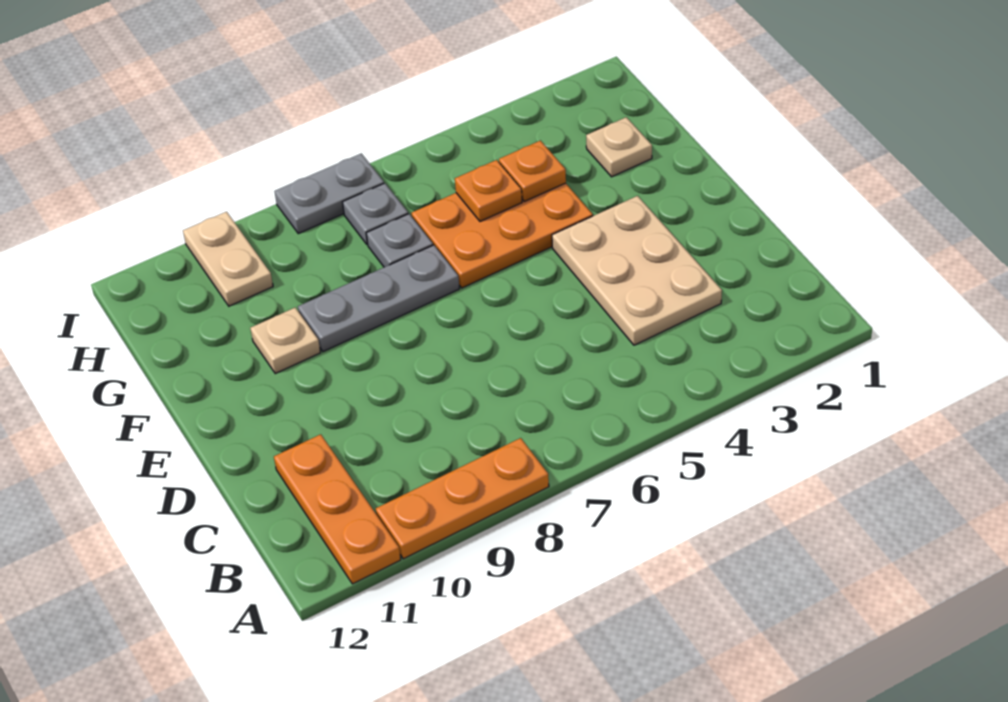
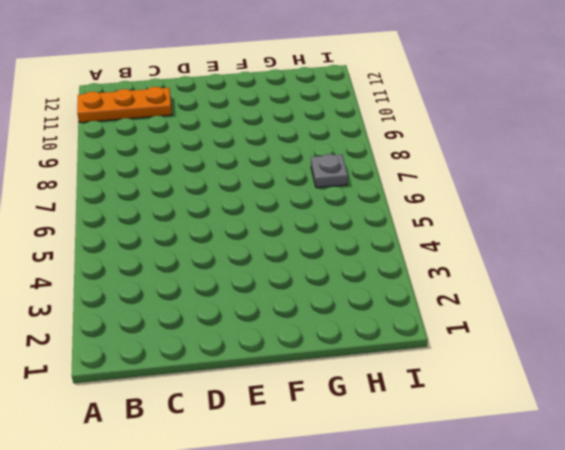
none -> orange plate A8:A10 level 1
none -> tan plate C3:E4 level 1
none -> orange plate F4:G6 level 1

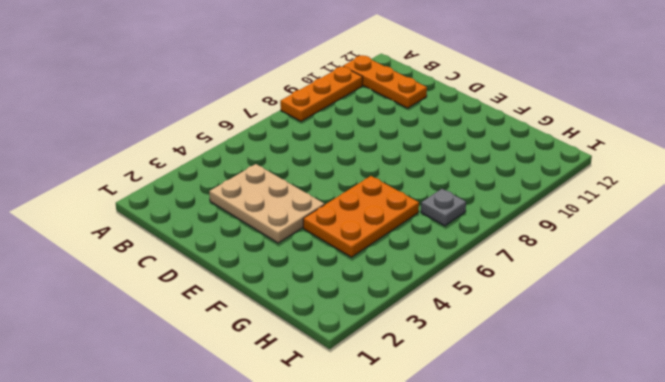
none -> grey plate F7:F9 level 1
none -> tan plate F10 level 1
none -> tan plate G2 level 1

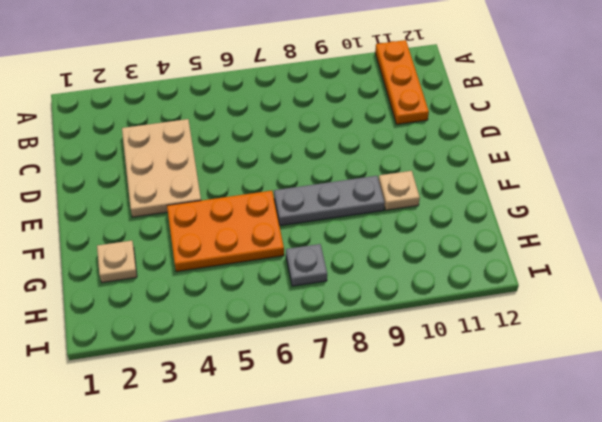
none -> orange plate A8:A10 level 1
none -> grey plate G7 level 1
none -> tan plate H10:I10 level 1

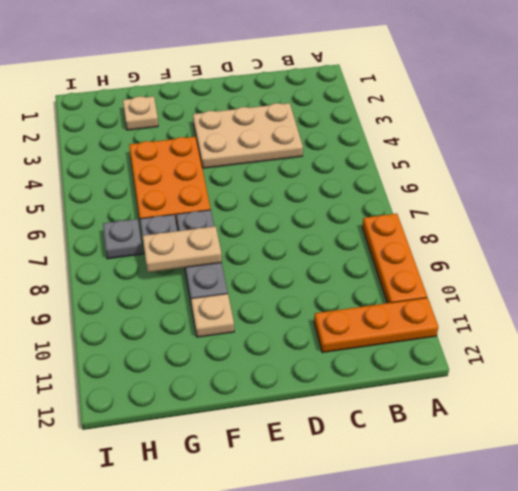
tan plate F8:G8 level 2 -> tan plate H10:I10 level 1
none -> grey plate I7:I8 level 1
none -> orange plate G4 level 2
none -> orange plate G5 level 2

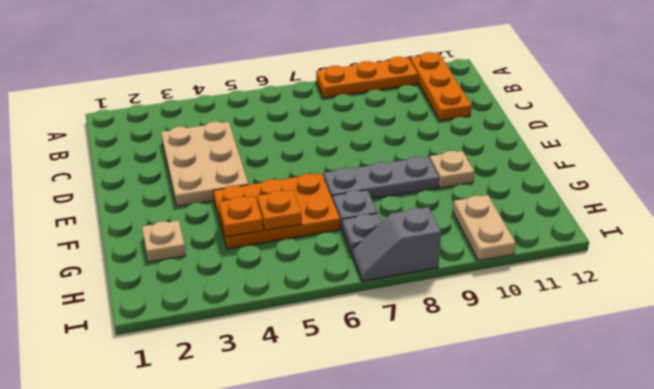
grey slope I7:I8 level 1 top 8 -> grey plate I7:I8 level 1

